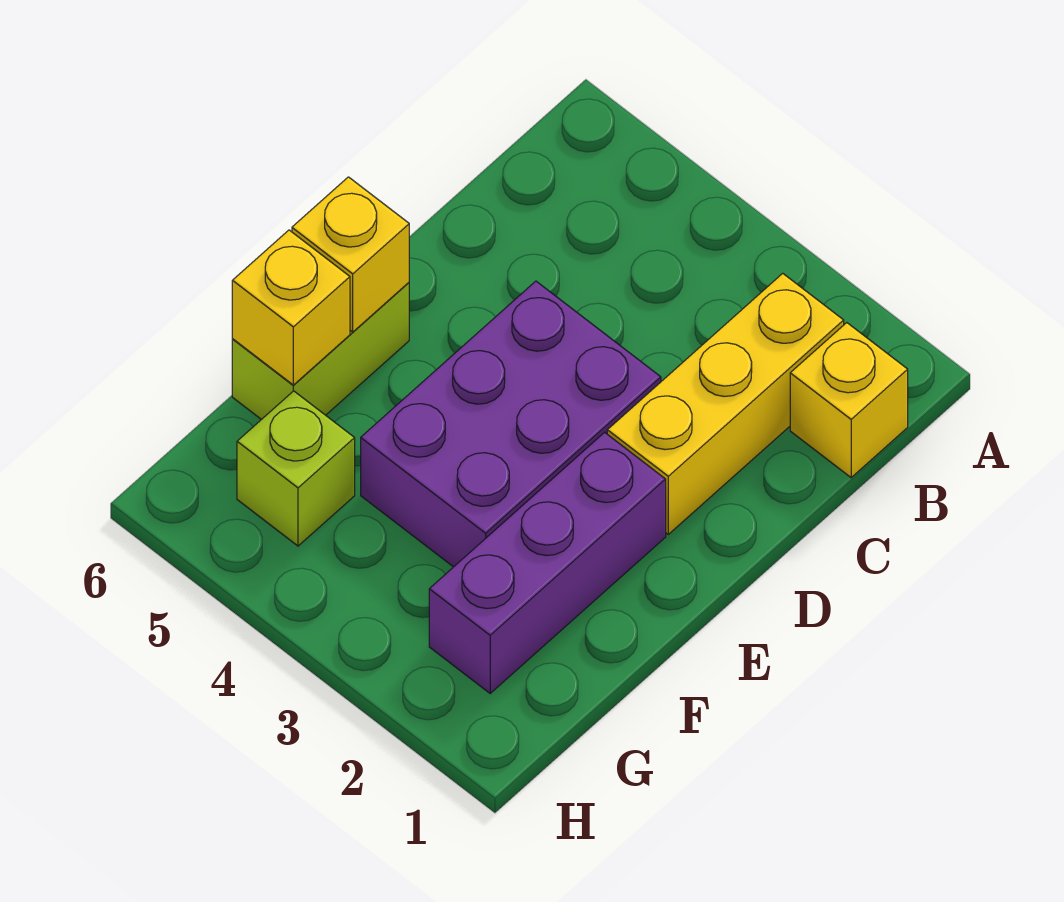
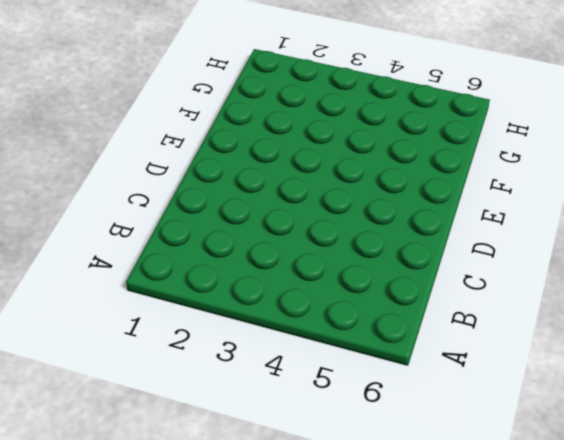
none -> yellow brick B1 level 1
none -> yellow brick B2:D2 level 1

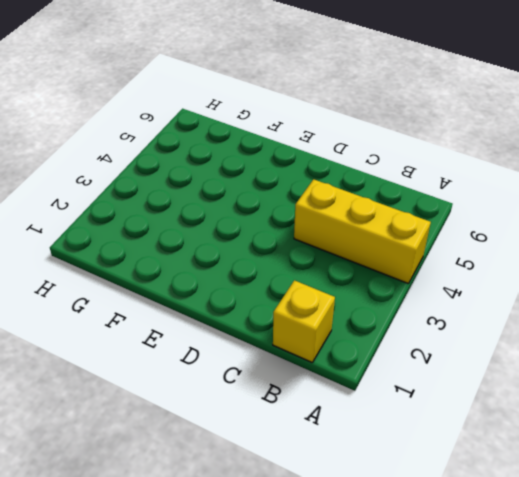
yellow brick A4:C4 level 1 -> yellow brick B2:D2 level 1
none -> purple brick D3:F4 level 1
none -> purple brick E2:G2 level 1

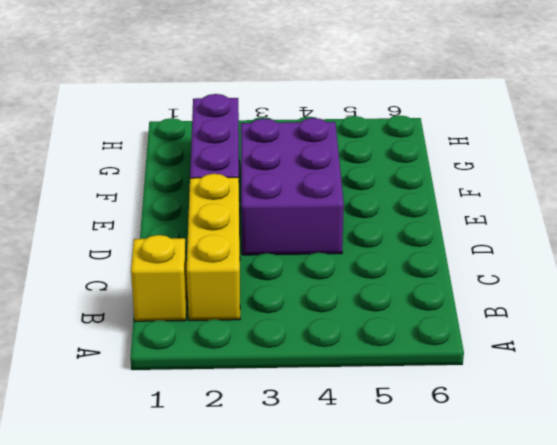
none -> lime brick E6:F6 level 1
none -> lime brick G5 level 1

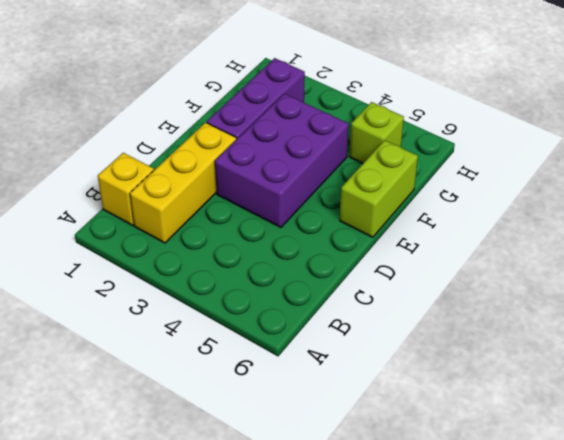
none -> yellow brick E6 level 2
none -> yellow brick F6 level 2

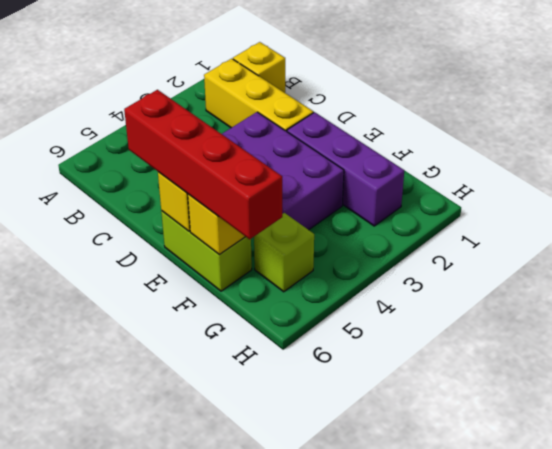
red brick D6:G6 level 3 -> none

